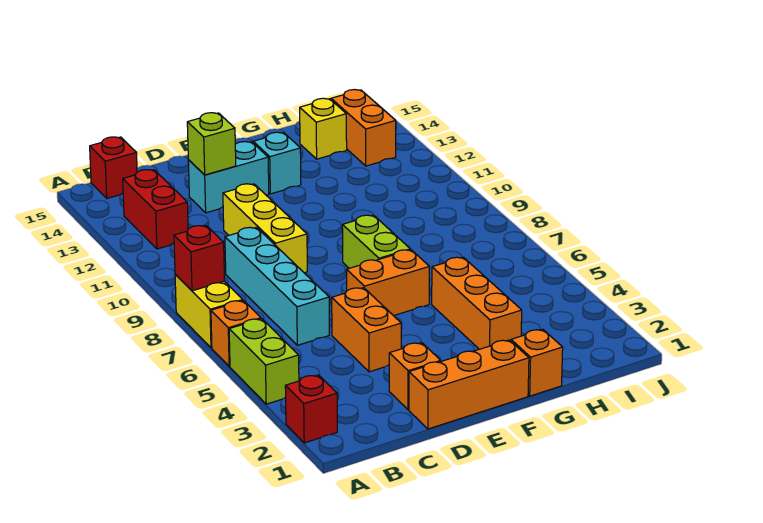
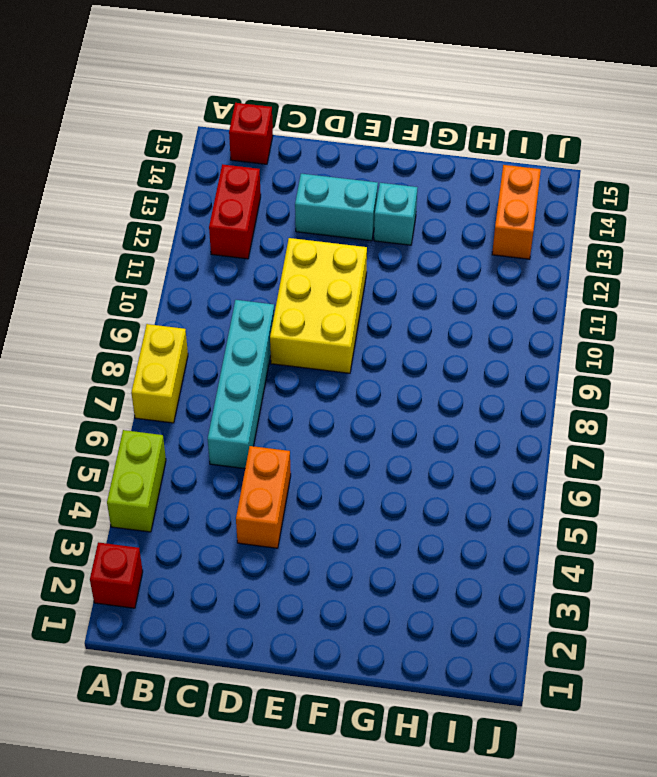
yellow brick D9:E11 level 1 -> yellow brick D9:D11 level 1
none -> orange brick A6 level 1
none -> orange brick D1:F1 level 1
none -> orange brick D2 level 1

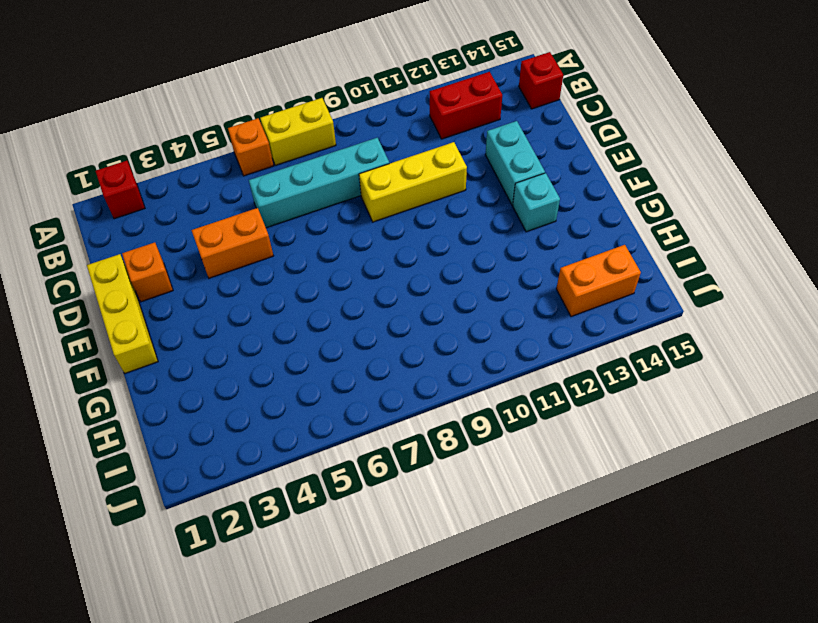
yellow brick D1:F1 level 1 -> orange brick D1:F1 level 1
none -> lime brick A4:A5 level 1
none -> orange brick E6:F6 level 1
none -> lime brick F7:F8 level 1

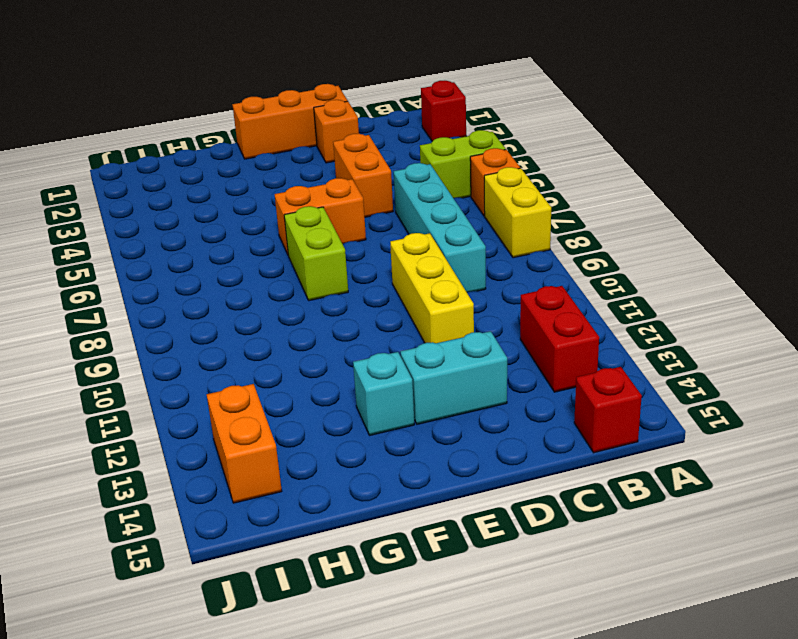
lime brick A5:B5 level 1 -> lime brick A4:A5 level 1
none -> orange brick G1 level 1
none -> orange brick G3:G5 level 1
none -> yellow brick H14 level 1

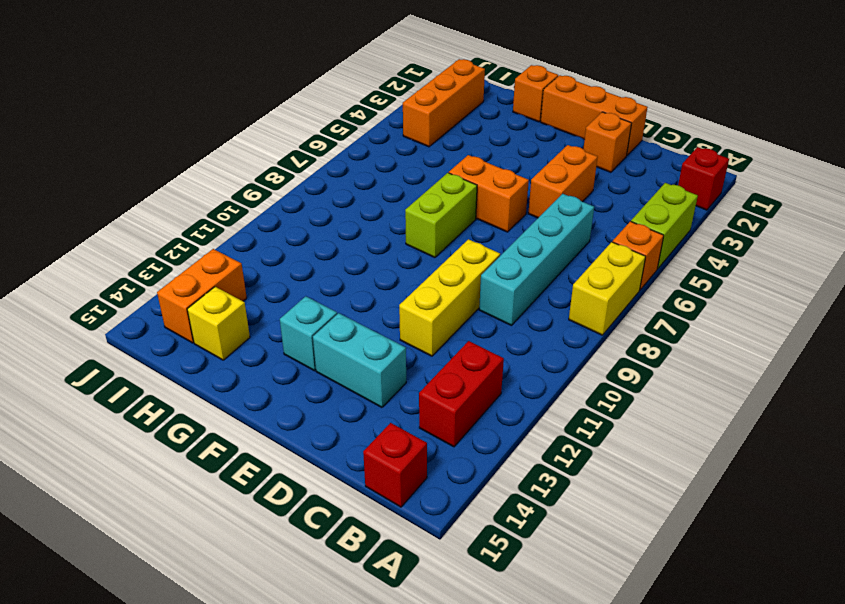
orange brick I2:I4 level 1 -> orange brick G3:G5 level 1
none -> red brick A8 level 2
none -> lime brick D13 level 2

